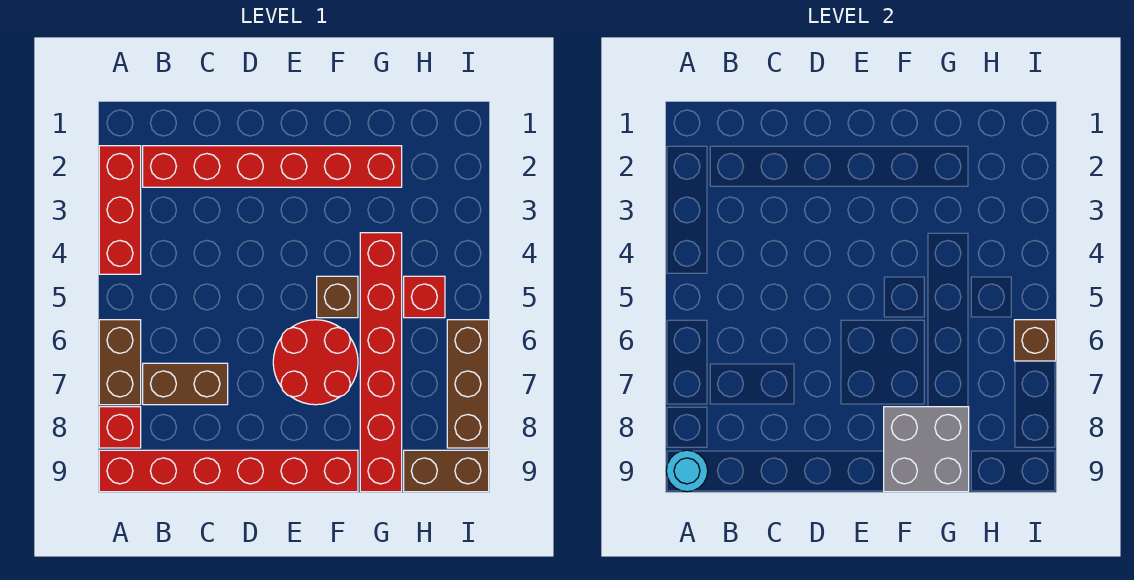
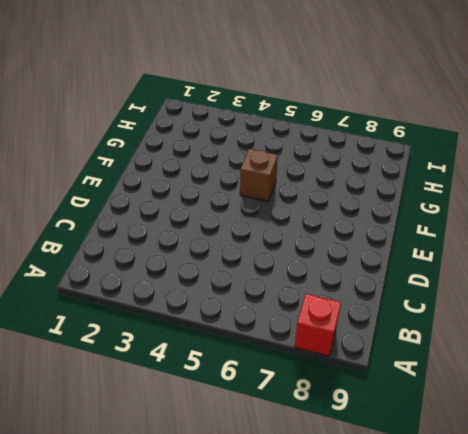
none -> red brick A2:A4 level 1
none -> brown brick A6:A7 level 1
none -> red brick A9:F9 level 1

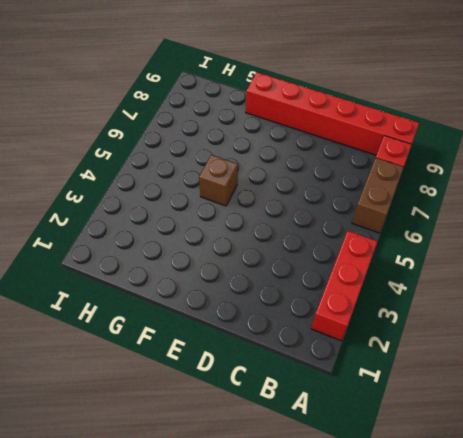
none -> red brick B2:G2 level 1
none -> brown brick B7:C7 level 1
none -> red round brick E6:F7 level 1

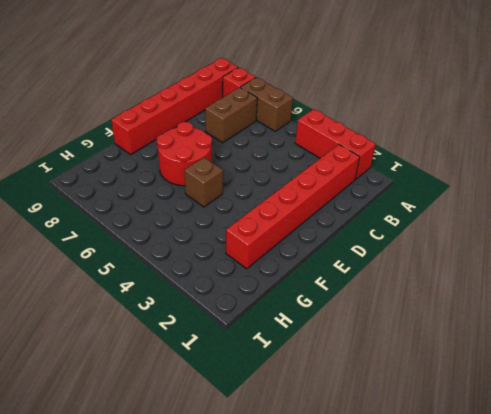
none -> red brick G4:G9 level 1
none -> red brick H5 level 1
none -> brown brick H9:I9 level 1

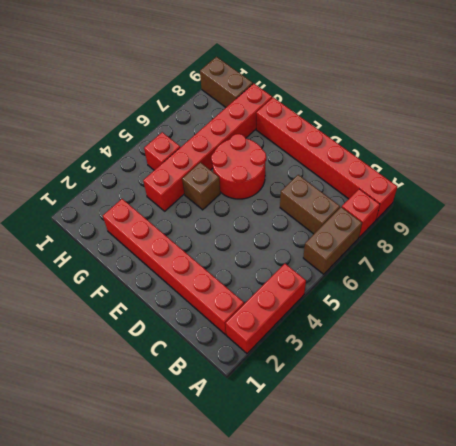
none -> brown brick I6:I8 level 1
none -> cyan round brick A9 level 2
none -> grey brick F8:G9 level 2

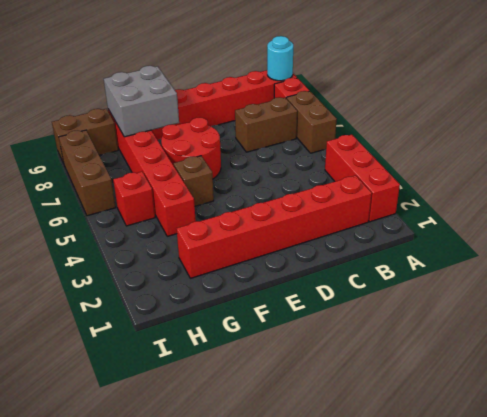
none -> brown brick I6 level 2

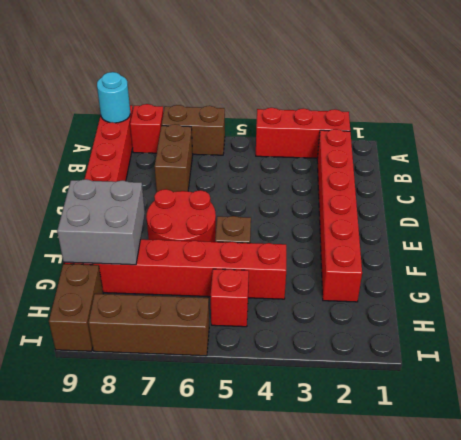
none -> brown brick I6 level 2

